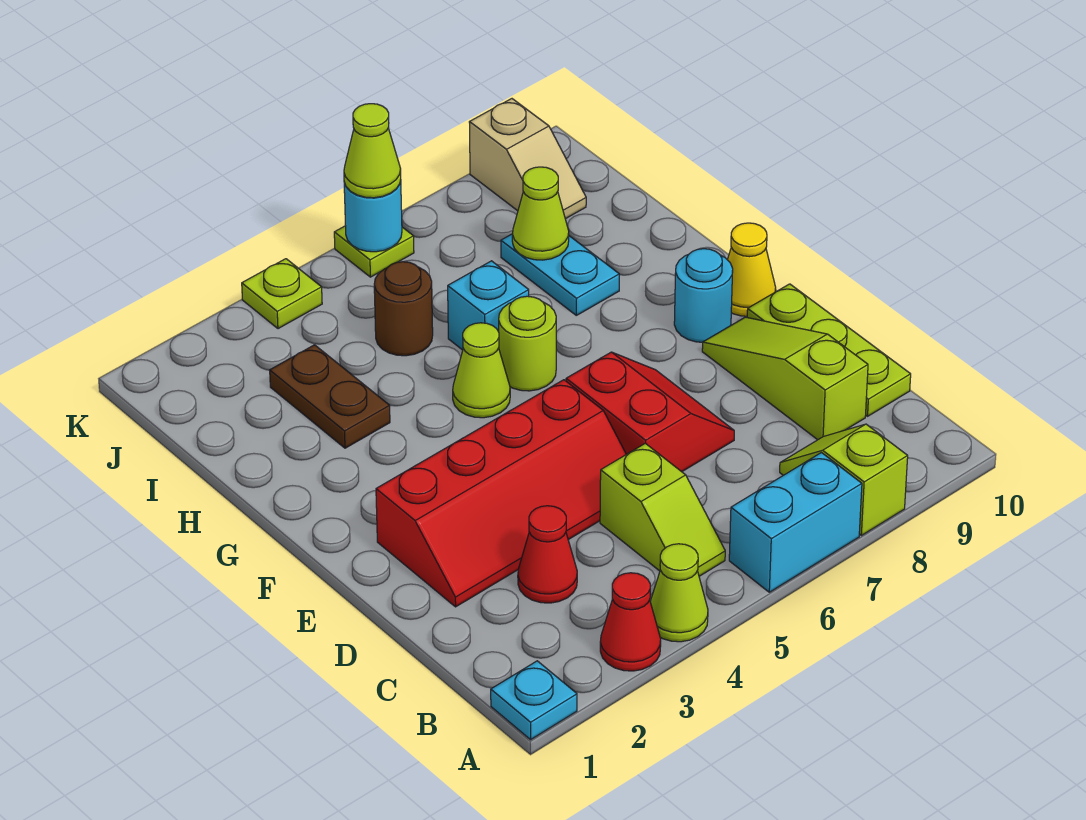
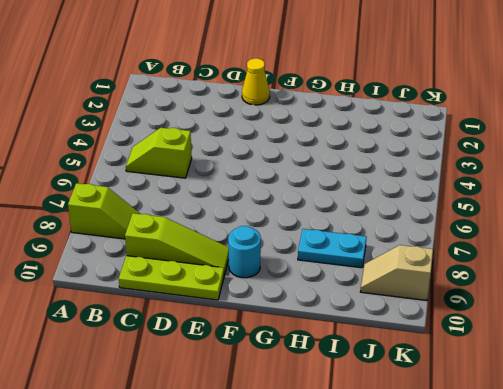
yellow cone E1 level 1 -> yellow cone F10 level 1
none -> cyan plate A1 level 1
none -> red cone A3 level 1
none -> lime cone A4 level 1

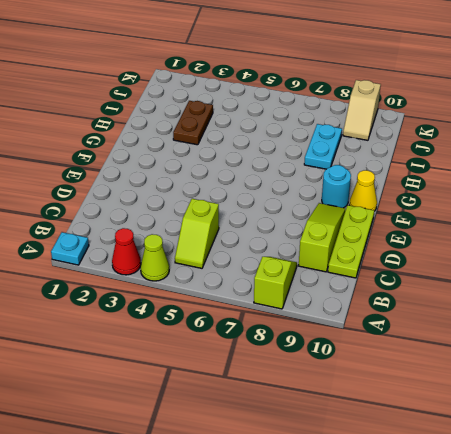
none -> cyan brick A6:A7 level 1
none -> red cone C3 level 1
none -> red slope D2:E5 level 1 top E

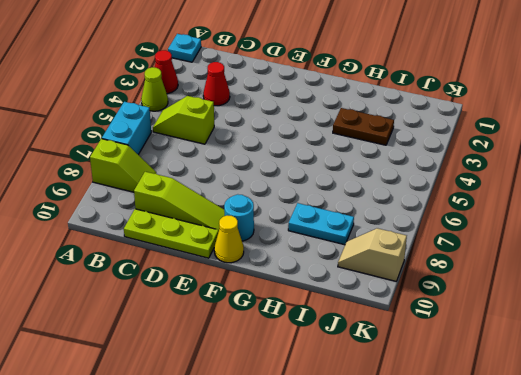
none -> red slope D2:E5 level 1 top E
none -> red slope D6:E7 level 1 top 6
none -> lime cone G5 level 1

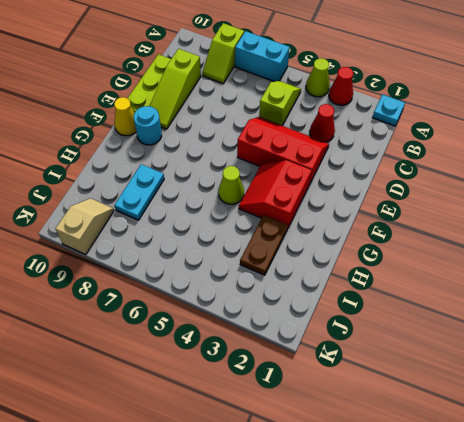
red slope D3:E5 level 1 top E -> red slope D2:E5 level 1 top E
red slope F3:G4 level 1 top 3 -> red slope D6:E7 level 1 top 6
none -> lime round brick G6 level 1
none -> cyan brick H6 level 1
none -> brown round brick I5 level 1

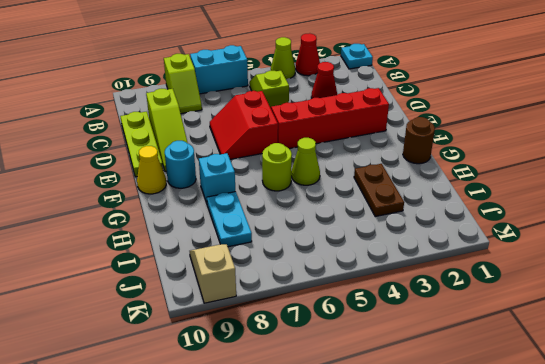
brown round brick G1 level 1 -> brown round brick I5 level 1
cyan brick G8 level 1 -> cyan brick H6 level 1
none -> lime plate K4 level 1
none -> lime plate K6 level 1
none -> lime cone I8 level 2

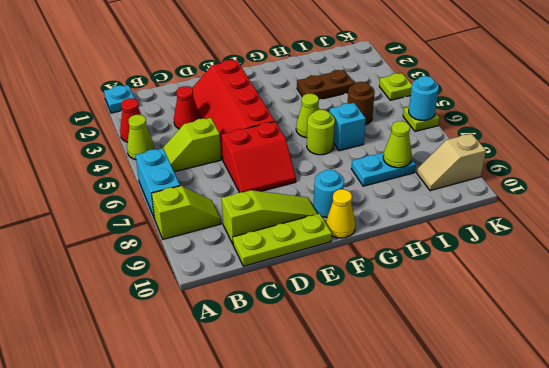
none -> lime cone K6 level 3

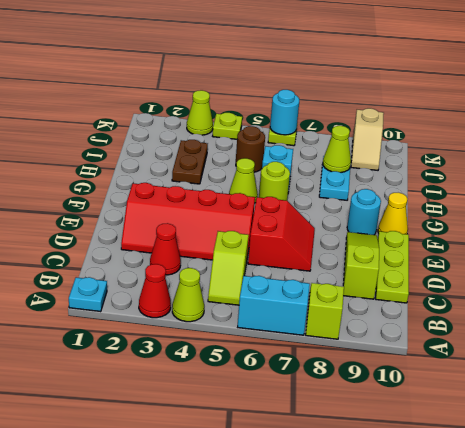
lime cone K3 level 1 -> lime cone K6 level 3

